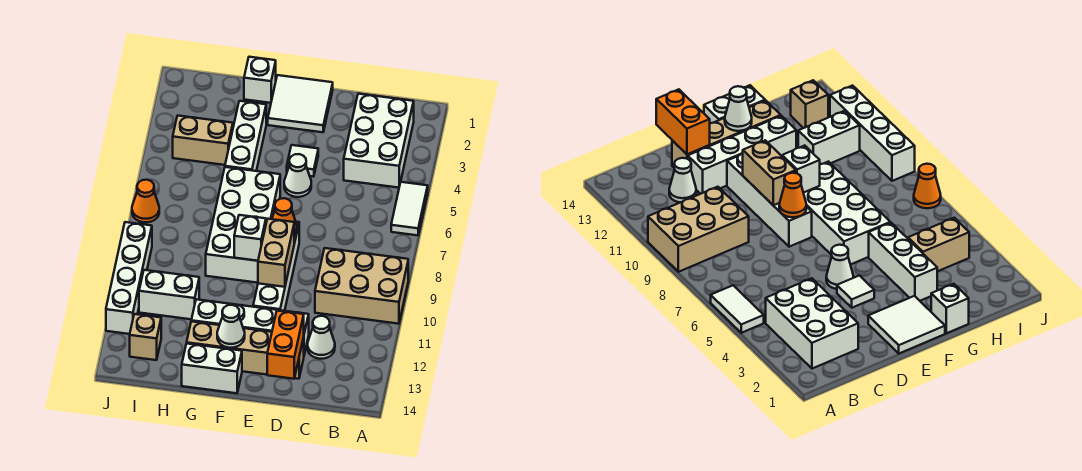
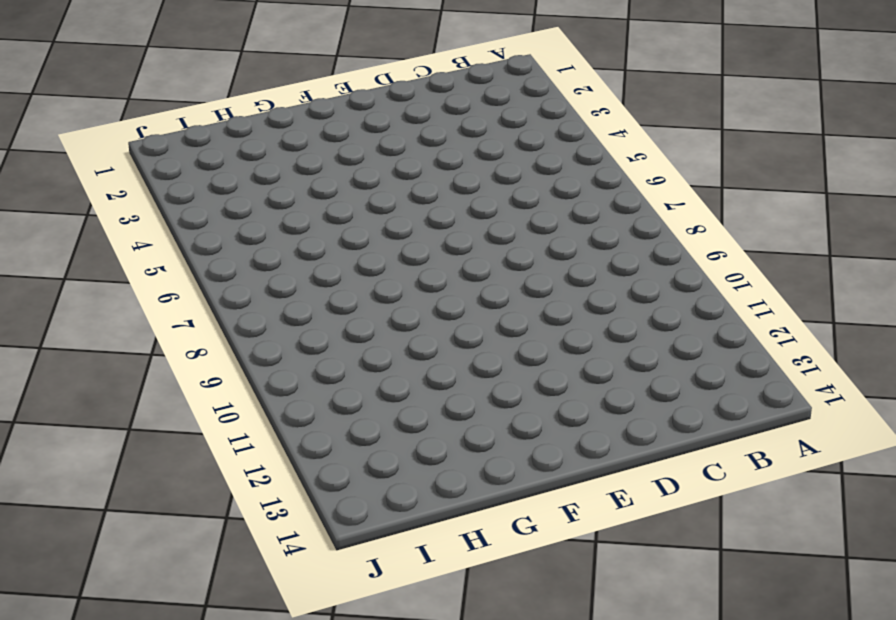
none -> white tile A5:A6 level 1
none -> tan brick A9:C10 level 1
none -> white brick B2:C4 level 1

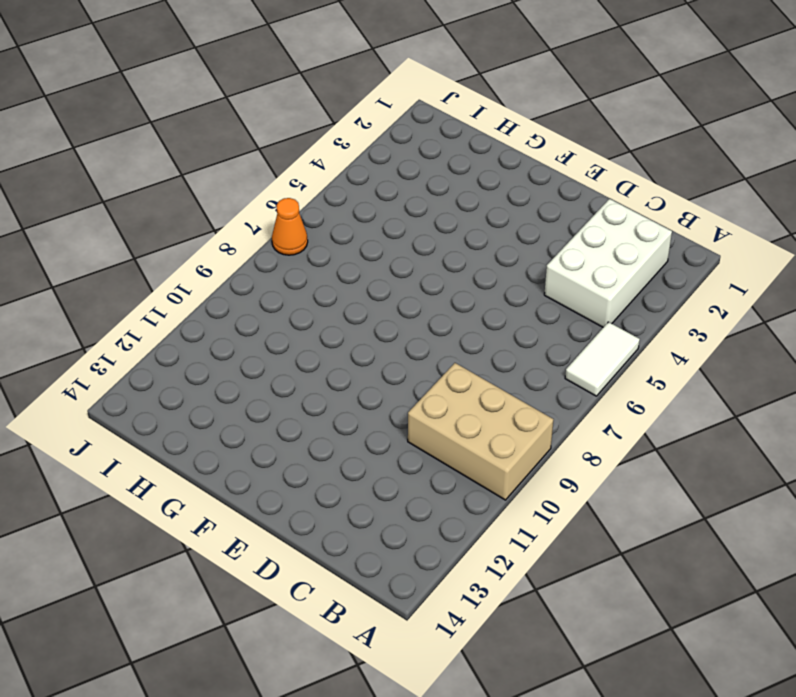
none -> white cone C12 level 1
none -> white brick D12:G12 level 1
none -> tan brick D13:G13 level 1

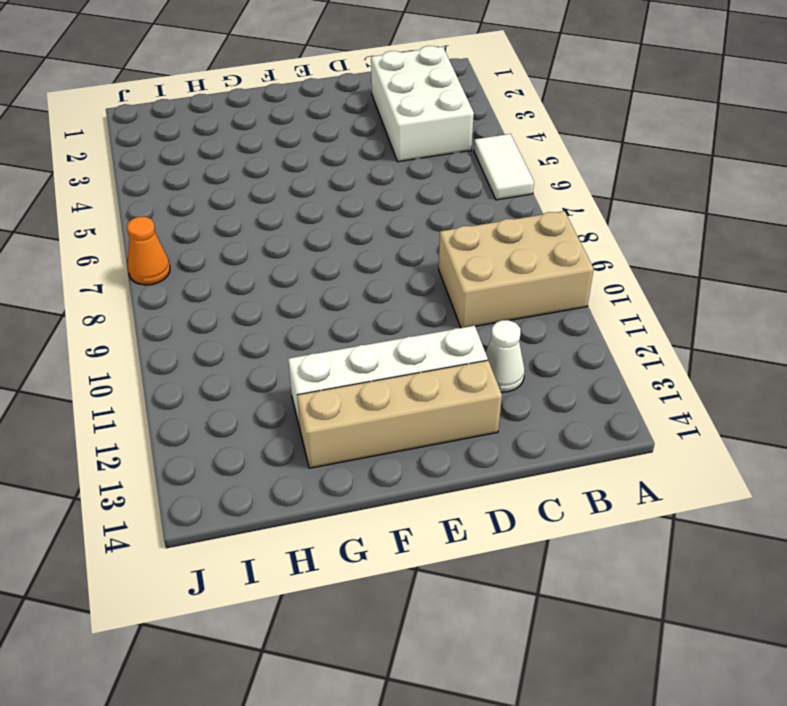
none -> white tile E1:F2 level 1
none -> white tile E4 level 1
none -> white cone E5 level 1

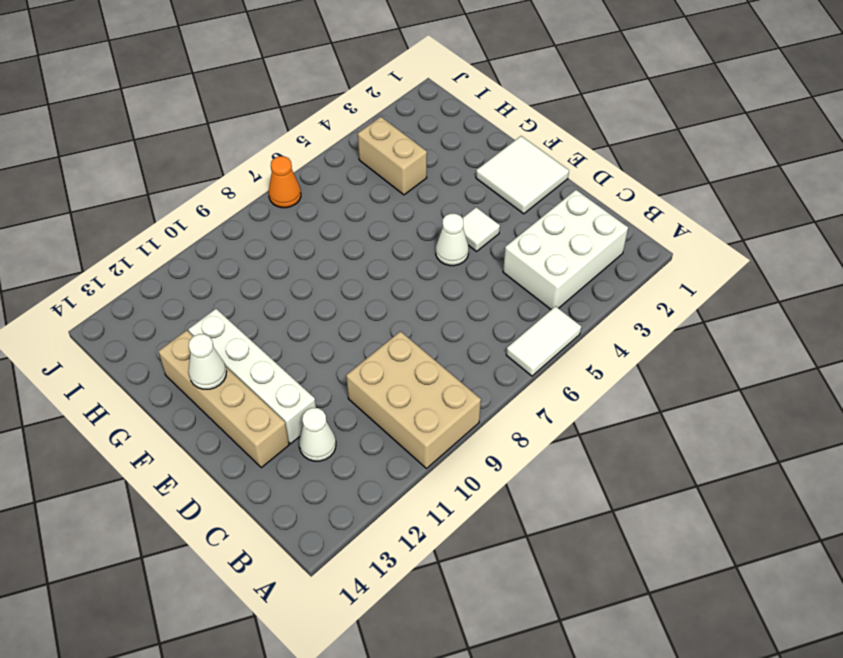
none -> white brick E8:E11 level 1
none -> white brick F6:G9 level 1
none -> white brick F14:G14 level 1

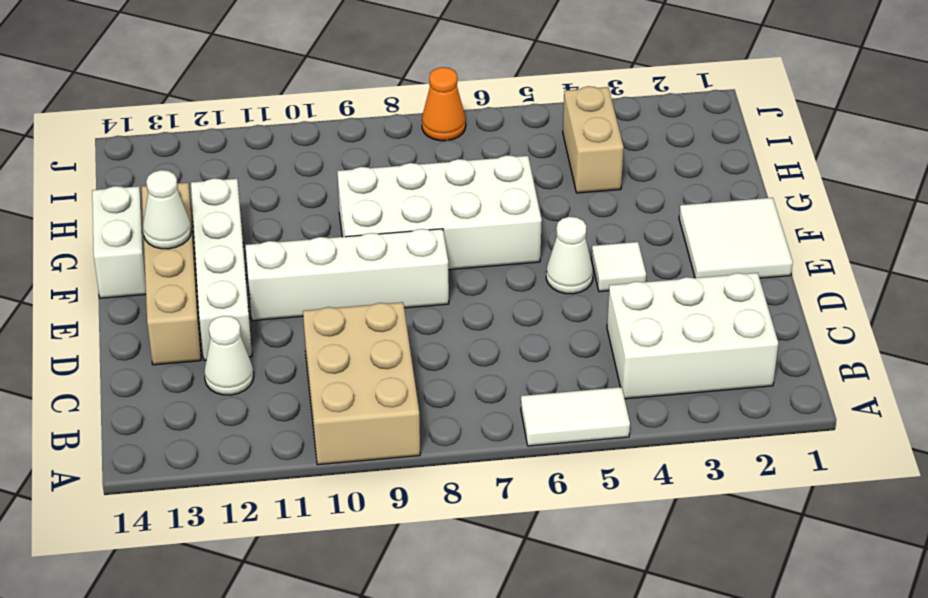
none -> white brick G1 level 1
none -> white brick G3:G5 level 1
none -> white brick H11:I11 level 1

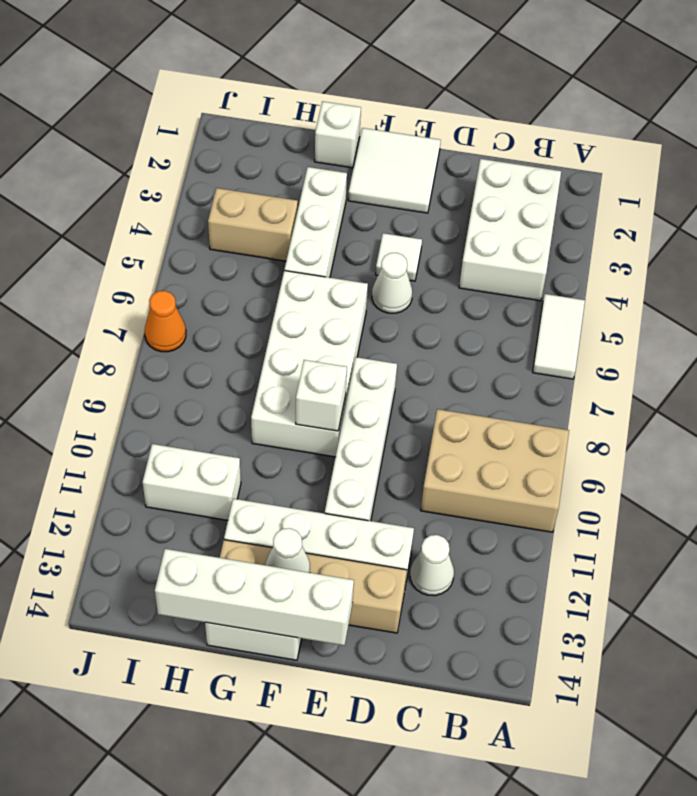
white brick E14:H14 level 2 -> white brick J9:J12 level 1
none -> tan brick I13 level 1
none -> orange brick D13:D14 level 2
none -> orange cone E8 level 2

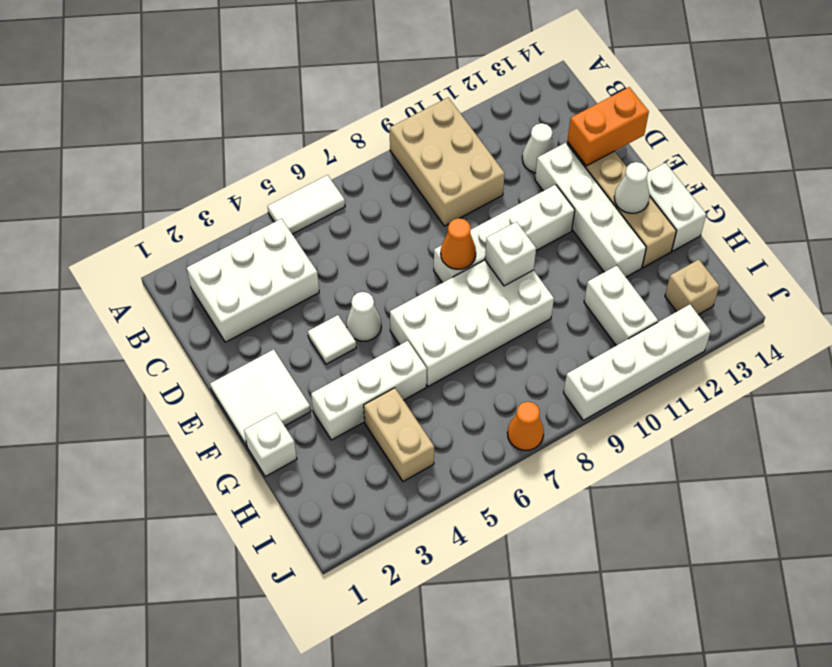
none -> tan brick E9:E10 level 2

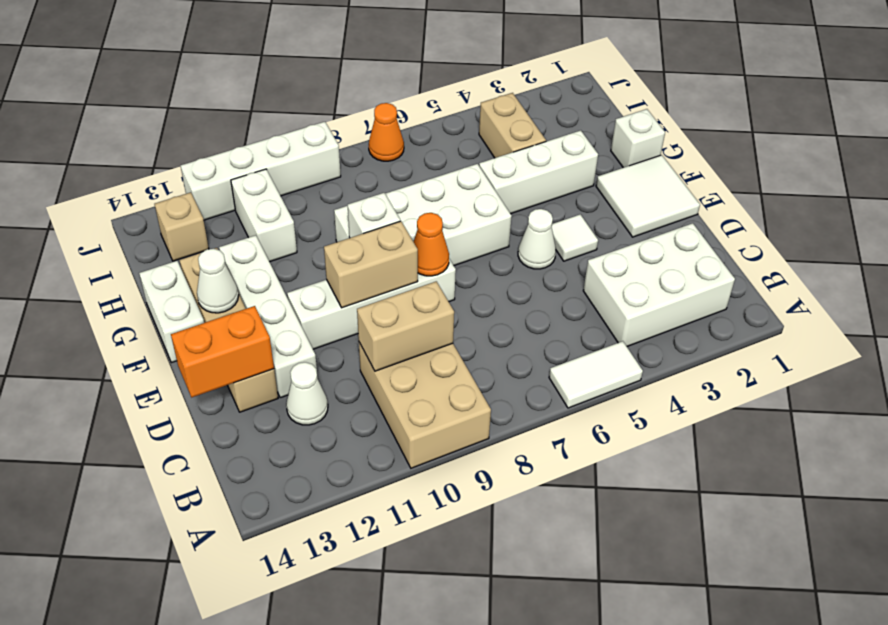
tan brick C9:C10 level 2 -> none

